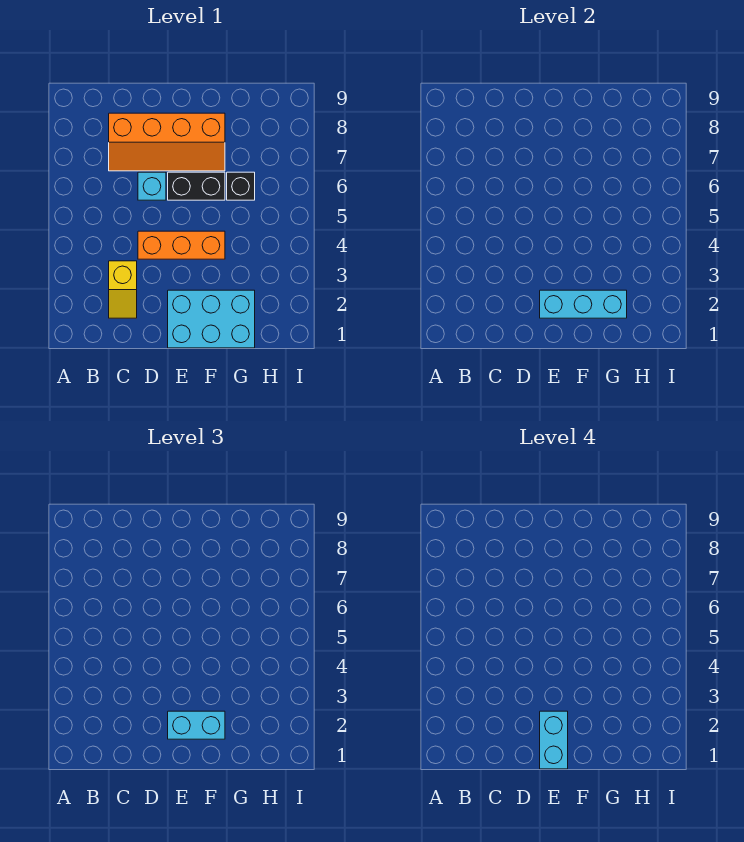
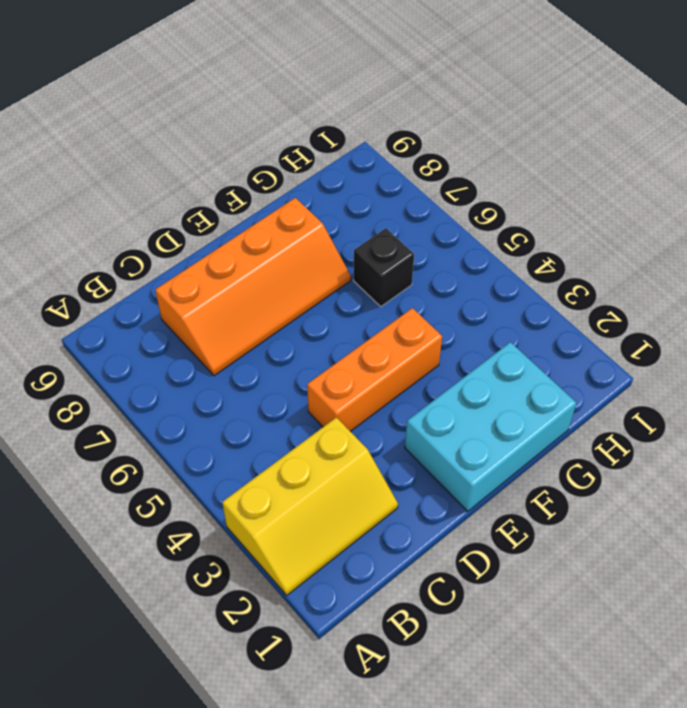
yellow slope A2:C3 level 1 top 3 -> yellow slope C2:C3 level 1 top 3
none -> cyan brick D6 level 1
none -> black brick E6:F6 level 1

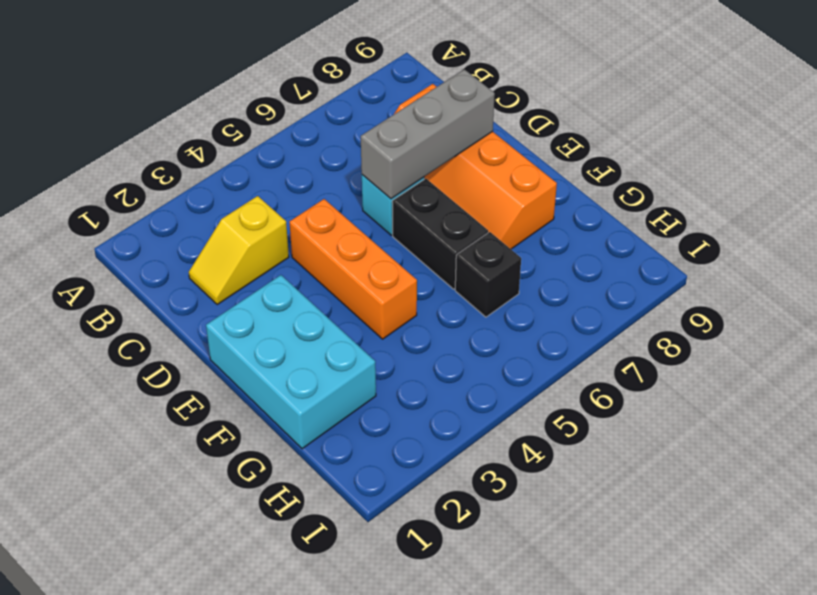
grey brick D6:D8 level 2 -> none
none -> cyan brick E2:G2 level 2
none -> cyan brick E2:F2 level 3

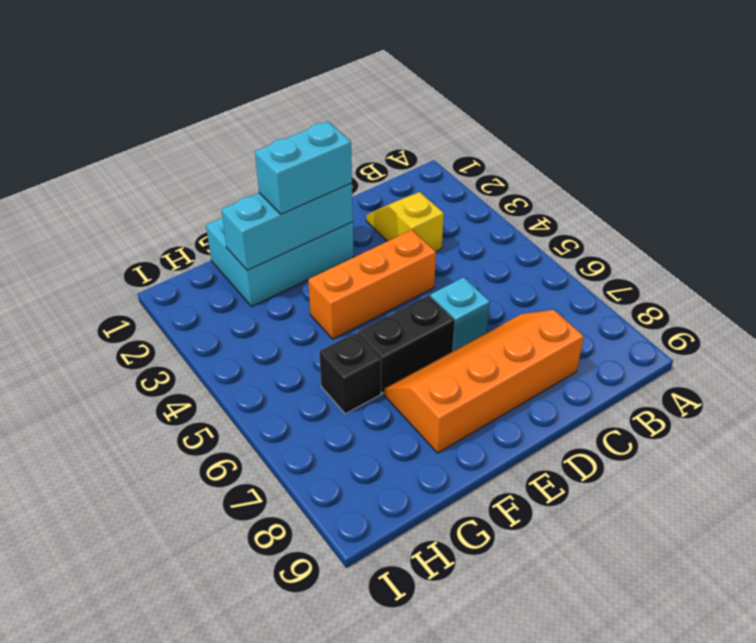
none -> cyan brick E1:E2 level 4

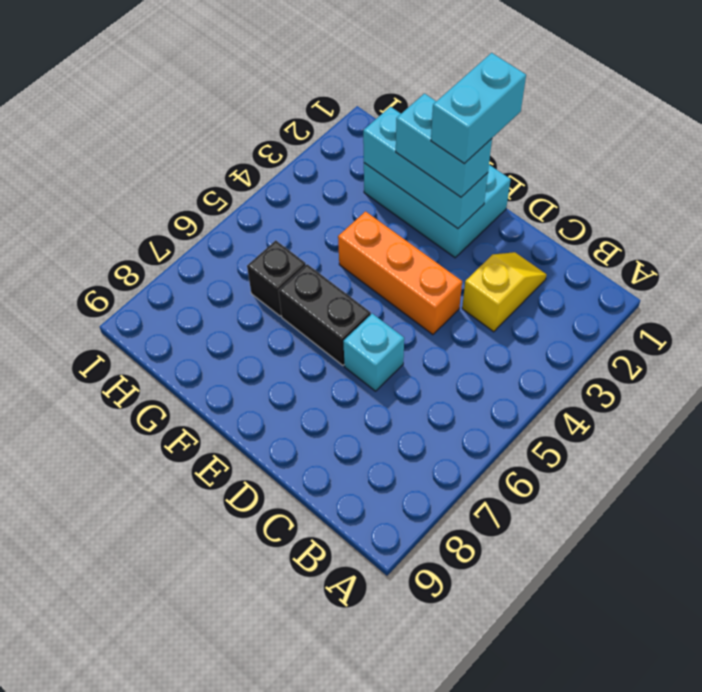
none -> orange slope C7:F8 level 1 top 8

